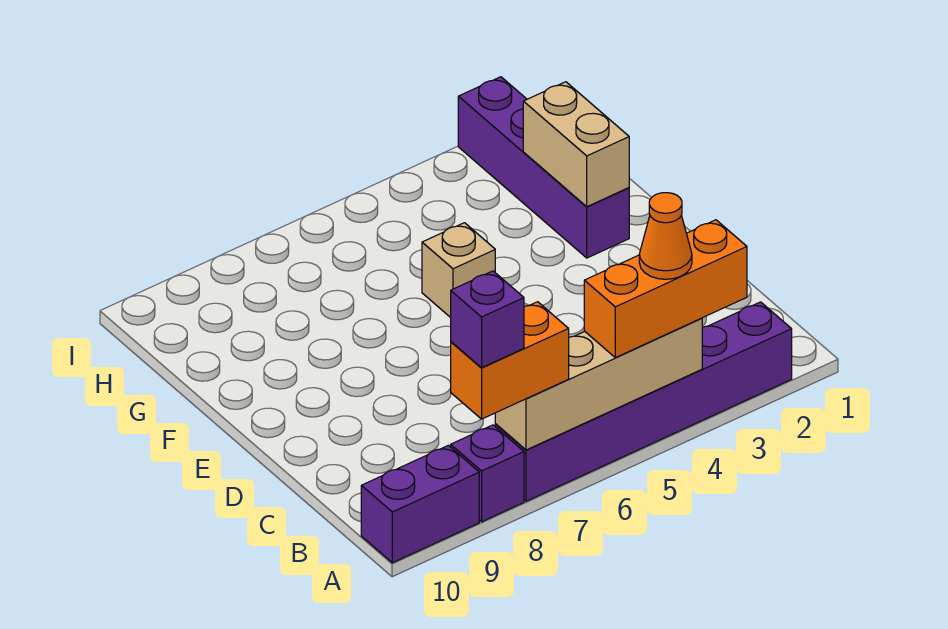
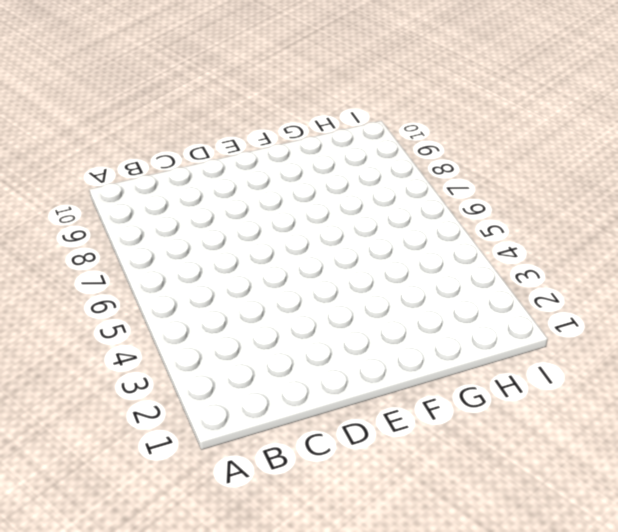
none -> purple brick A2:A7 level 1
none -> purple brick A8 level 1

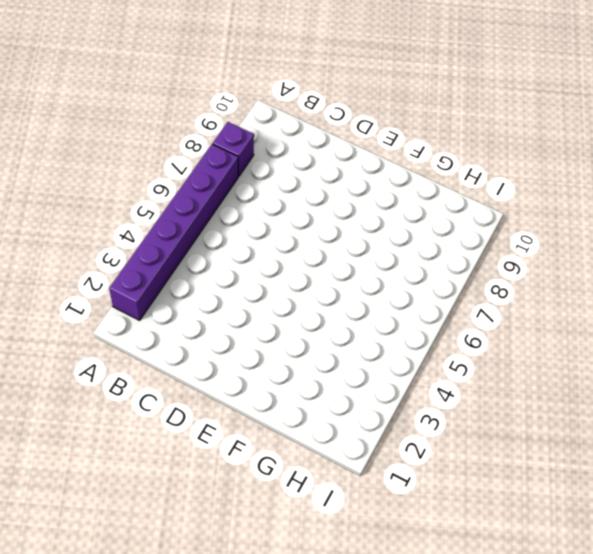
none -> purple brick A9:A10 level 1
none -> purple brick F2:I2 level 1

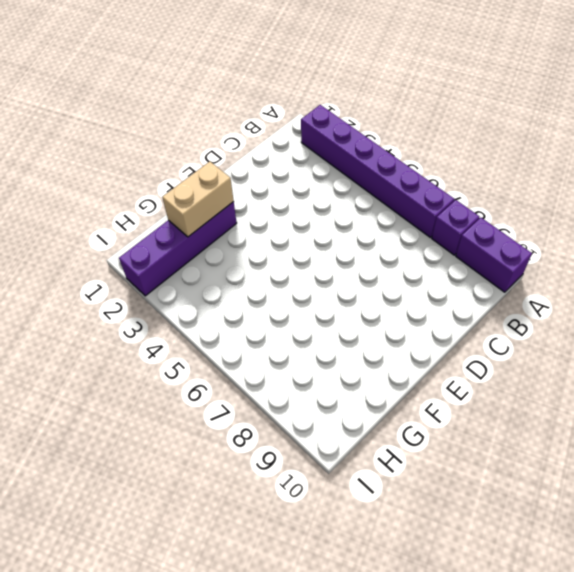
none -> tan brick F5 level 1
none -> tan brick A4:A7 level 2

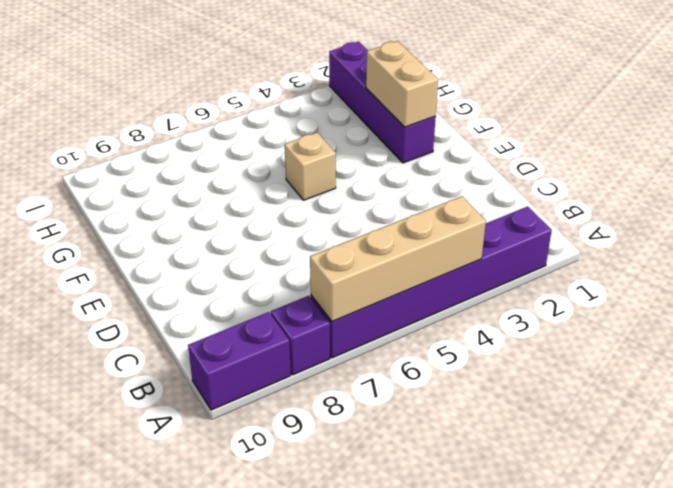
none -> orange brick A3:A5 level 3
none -> orange brick A7:A8 level 3

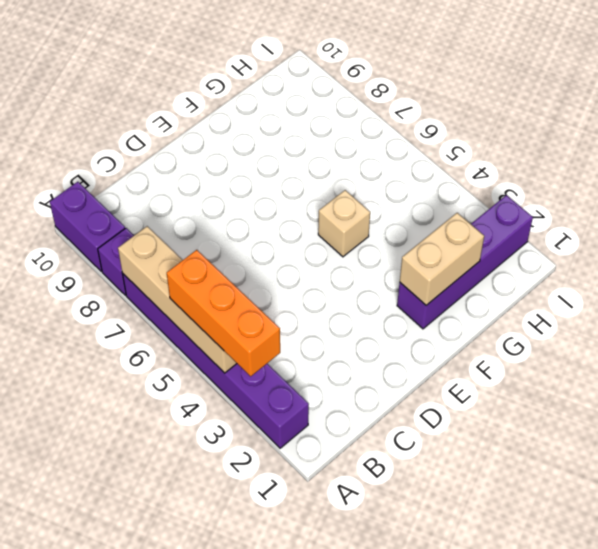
none -> orange brick A7:A8 level 3
none -> orange cone A4 level 4

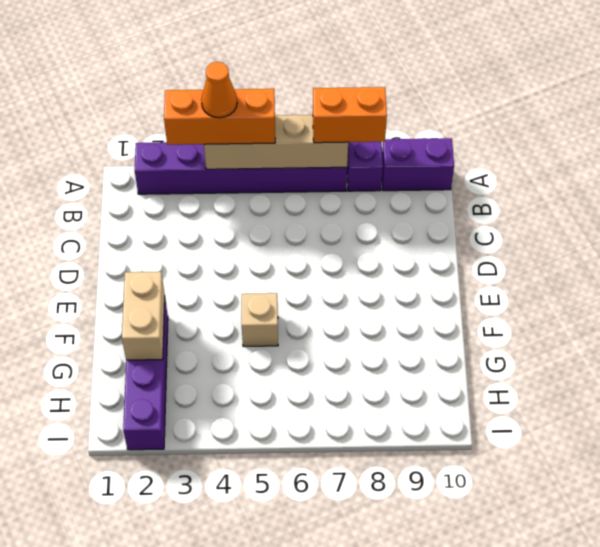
none -> purple brick A8 level 4

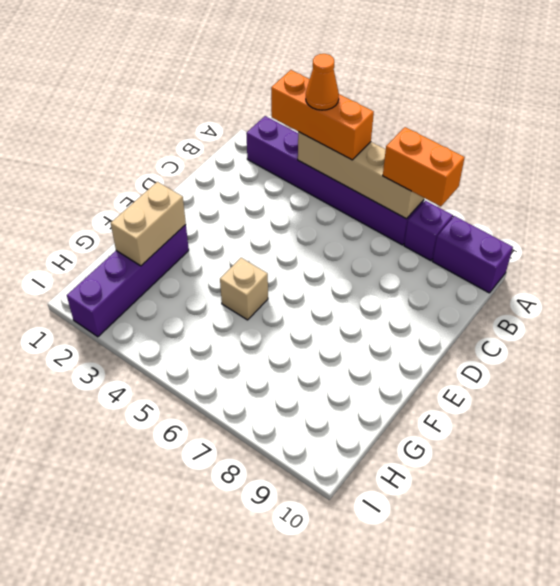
none -> purple brick A8 level 4

